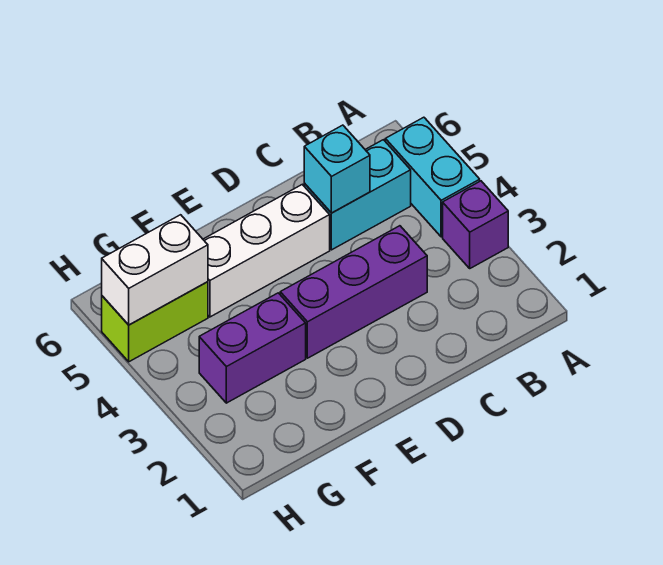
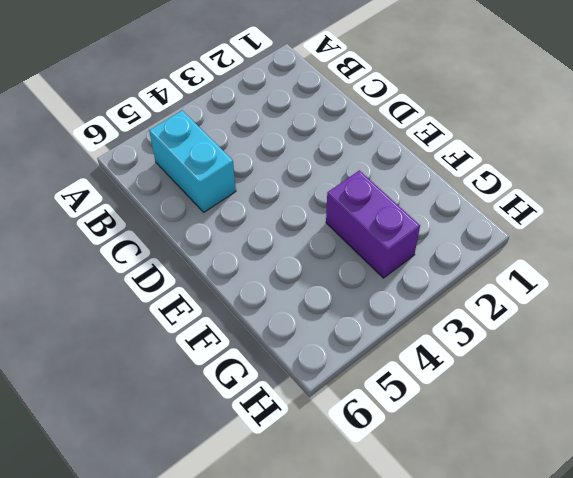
none -> purple brick A3 level 1
none -> cyan brick A4:A5 level 1

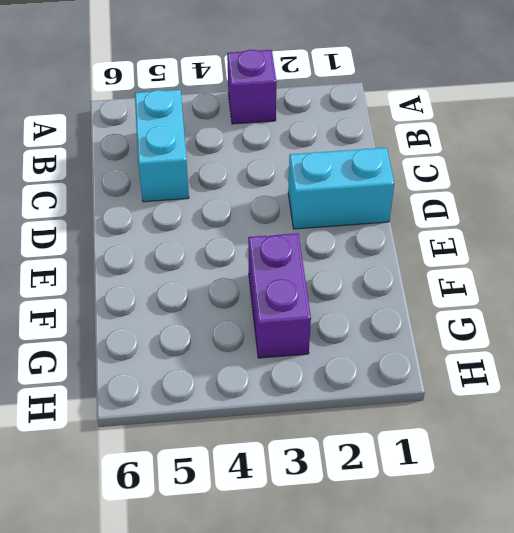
cyan brick D1:D2 level 1 -> cyan brick A4:A5 level 1
none -> purple brick C3:E3 level 1
none -> white brick D5:F5 level 1

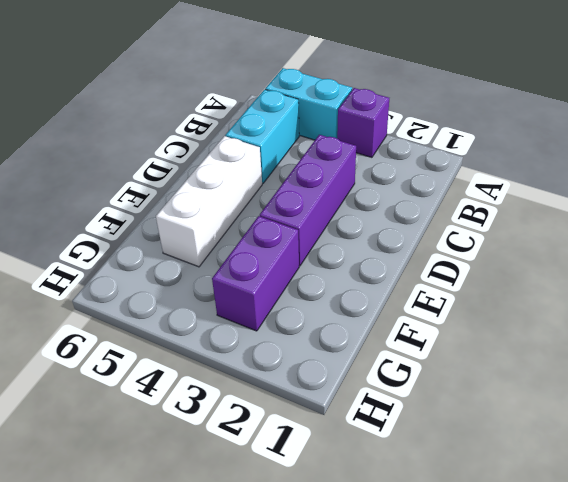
none -> lime brick G5:H5 level 1
none -> cyan brick C5 level 2

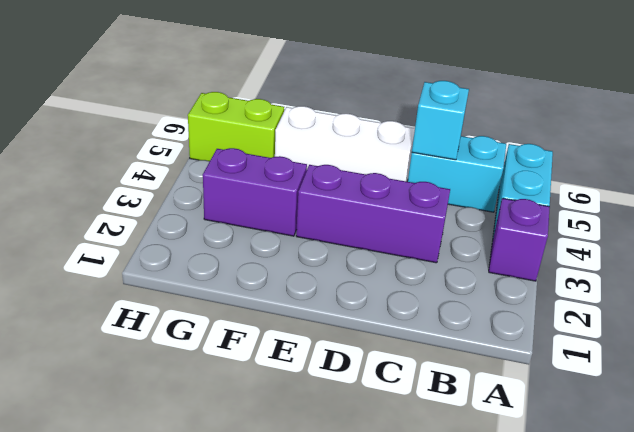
none -> white brick G5:H5 level 2

